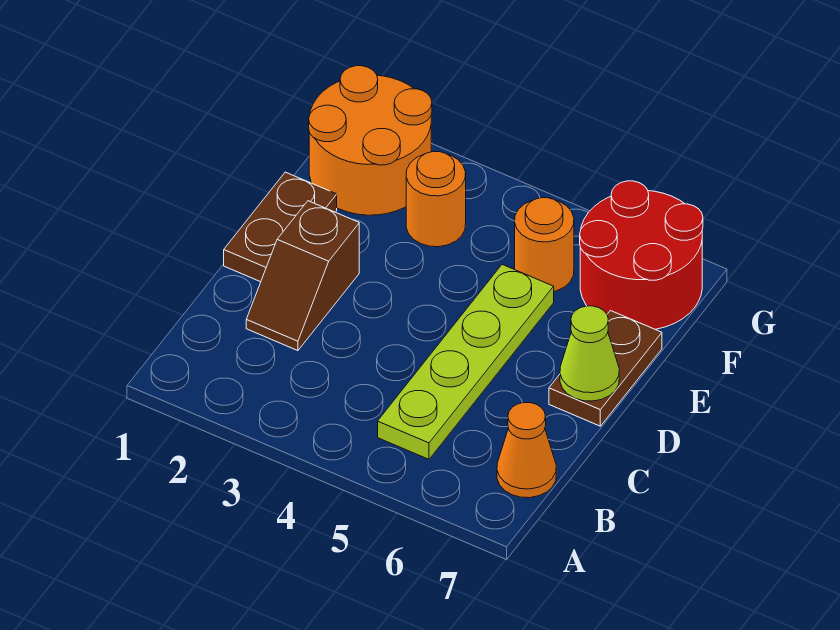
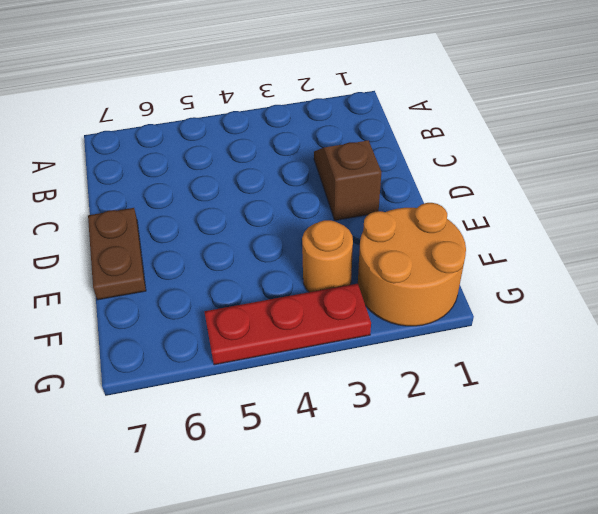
red plate G3:G5 level 1 -> none
none -> lime plate B5:E5 level 1
none -> orange cone B7 level 1

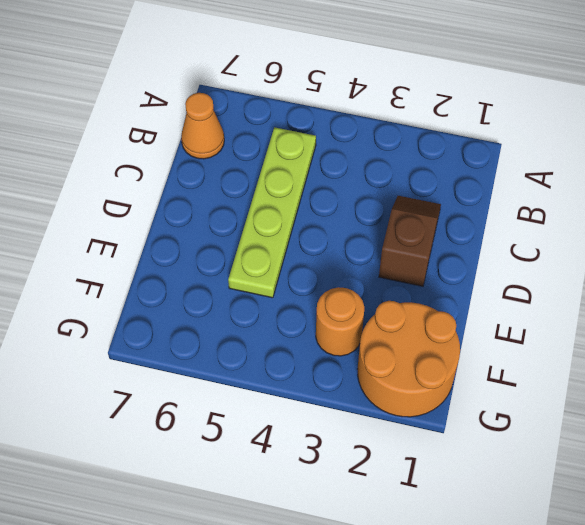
none -> brown plate D1:E1 level 1
none -> brown plate D7:E7 level 1

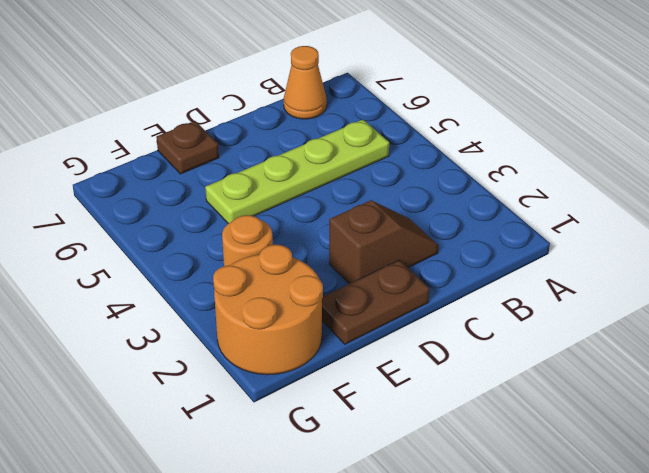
brown plate E7 level 1 -> brown plate D7:E7 level 1
none -> orange round brick F5 level 1
none -> red round brick F6:G7 level 1

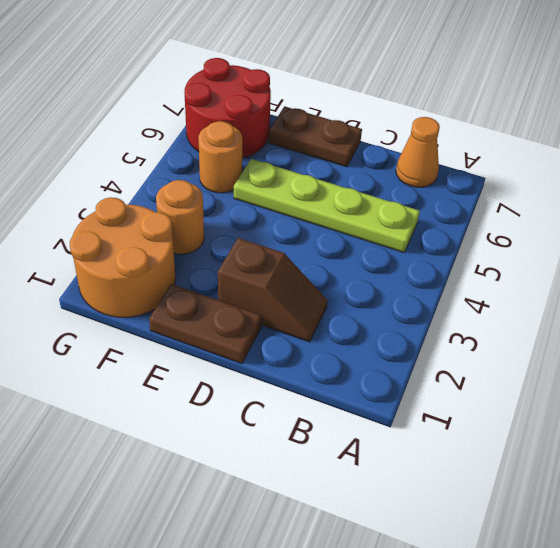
none -> lime cone D7 level 2

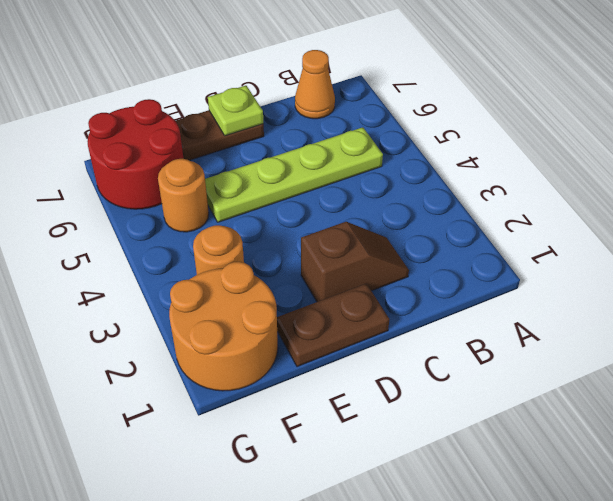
lime plate D7 level 2 -> lime cone D7 level 2

